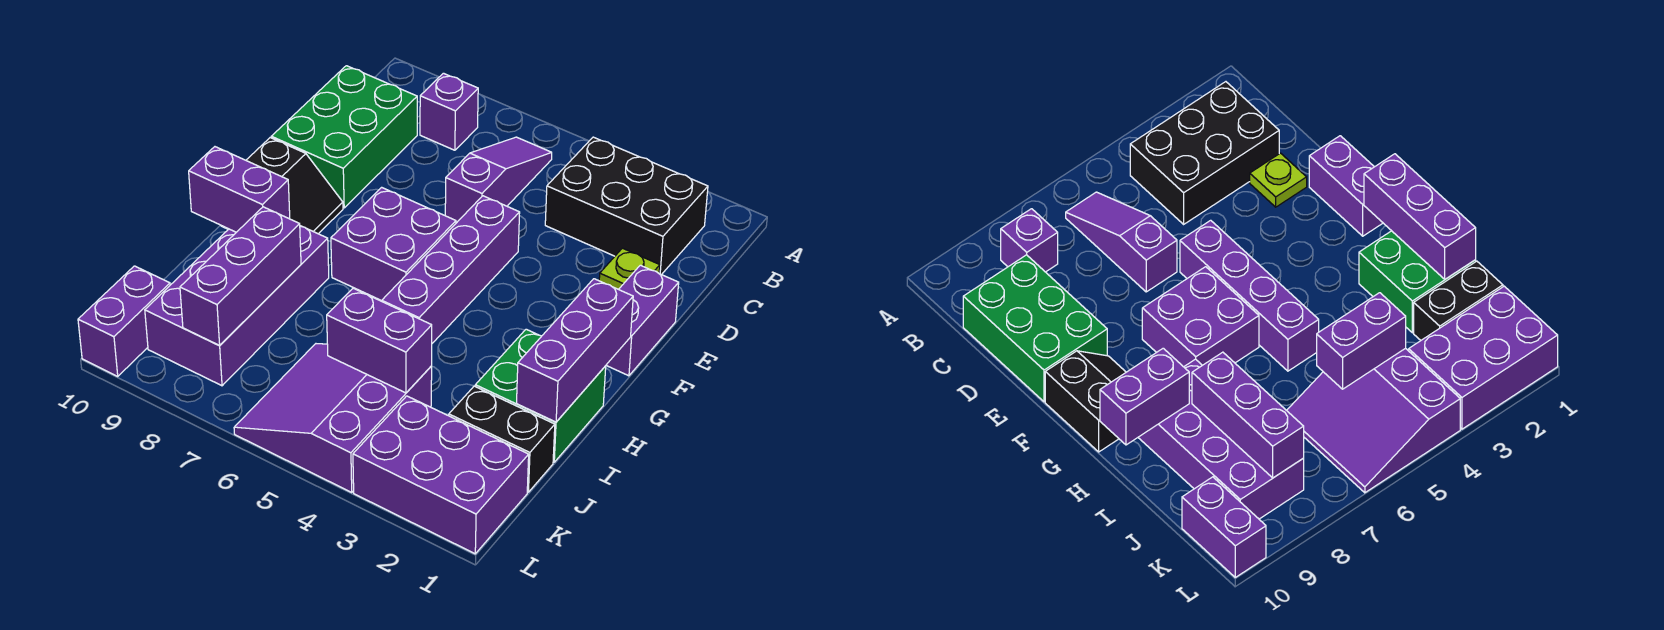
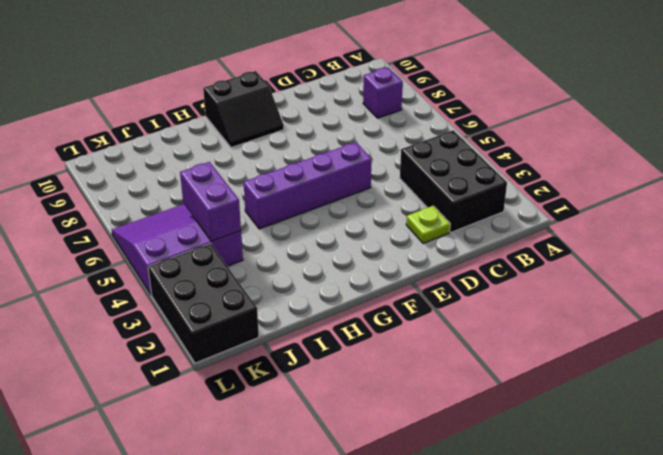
black brick K1:L3 level 1 -> purple brick K1:L3 level 1
none -> purple slope B6:D6 level 1 top D
none -> green brick C9:E10 level 1
none -> purple brick E1:F1 level 1

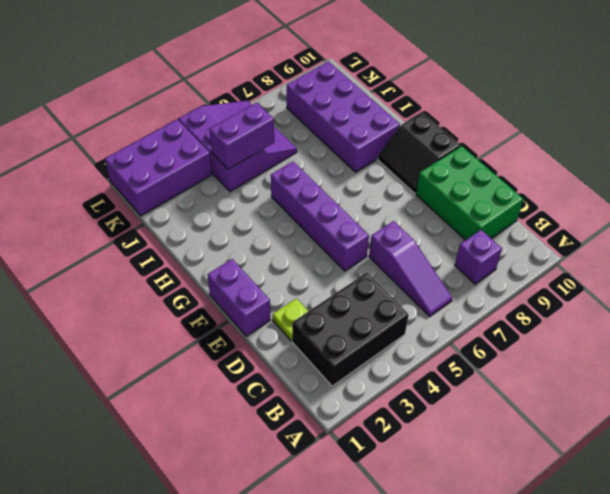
none -> purple brick F6:G7 level 1
none -> green brick H1:I2 level 1
none -> black brick J1:J2 level 1

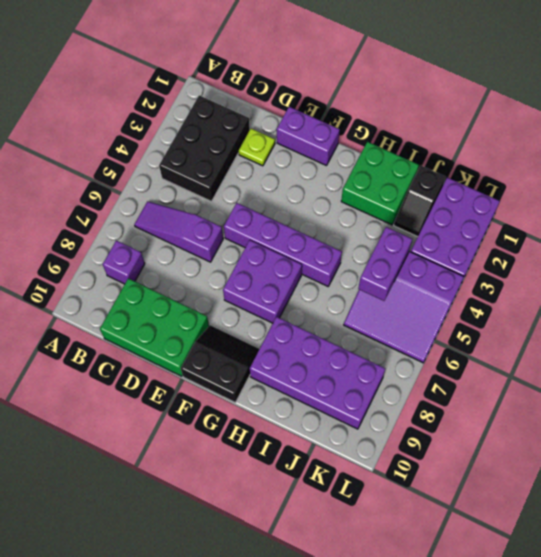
black slope J1:J2 level 1 top 1 -> black brick J1:J2 level 1
none -> purple brick K10:L10 level 1
none -> purple brick G1:I1 level 2
none -> purple brick H9:H10 level 2

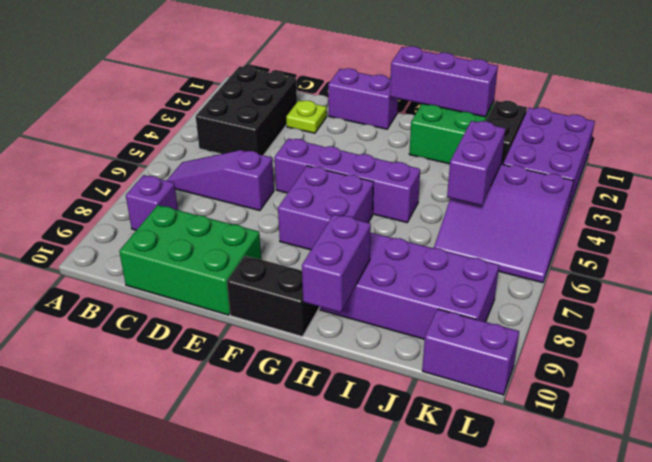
none -> purple brick I8:K8 level 2

